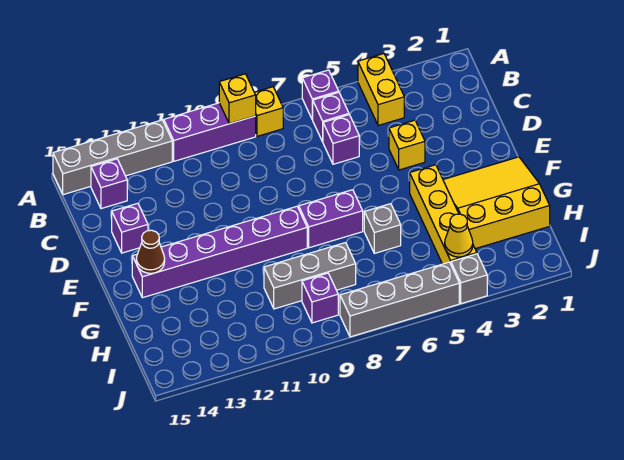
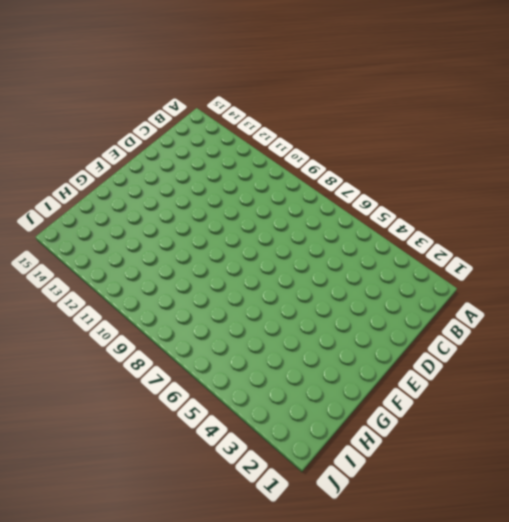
none -> yellow brick A4:B4 level 1
none -> purple brick A6 level 1
none -> yellow brick A8 level 1

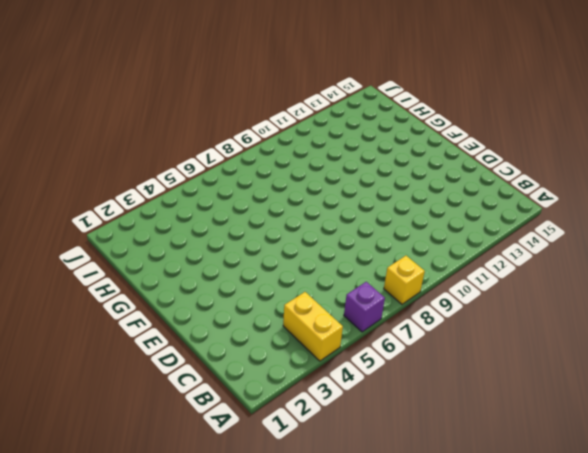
none -> purple brick A9:A11 level 1
none -> grey brick A12:A15 level 1
none -> purple brick B6 level 1

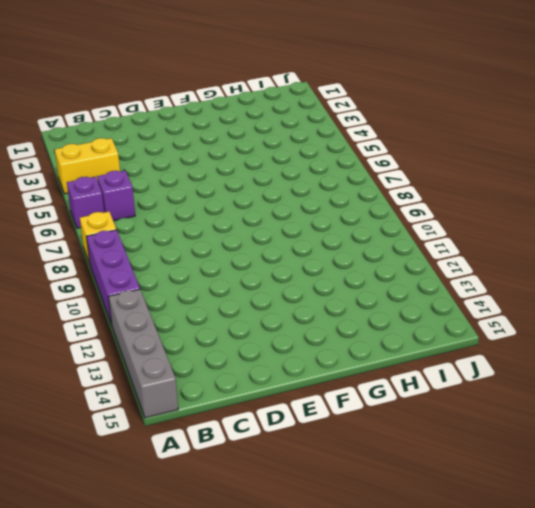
none -> purple brick B14 level 1
none -> purple brick C6 level 1
none -> yellow brick D4 level 1

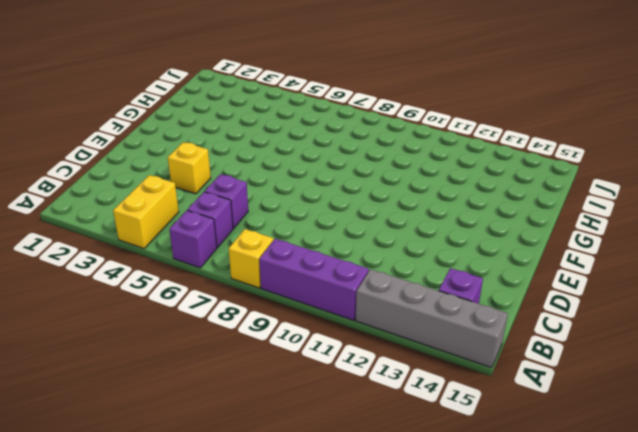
none -> purple brick D14 level 1
none -> yellow slope F1:H3 level 1 top H
none -> yellow brick F4:I4 level 1

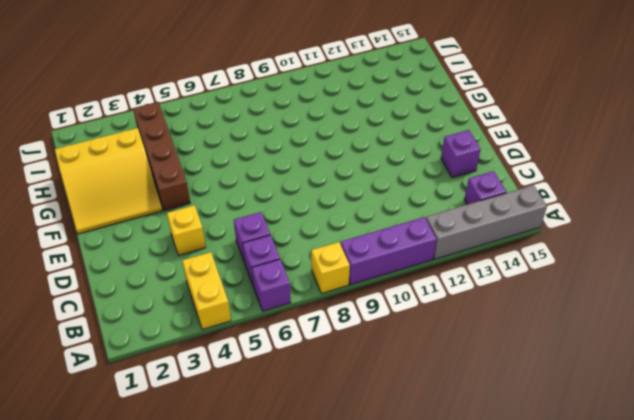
brown brick F4:I4 level 1 -> yellow brick F4:I4 level 1
none -> purple brick F7:F8 level 1
none -> purple brick F9:F14 level 1
none -> grey brick G6 level 1

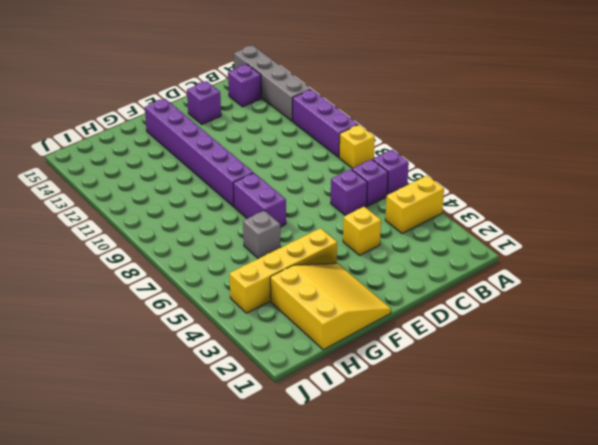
none -> grey brick H8:H10 level 1
none -> purple brick I9 level 1
none -> grey brick J4 level 1

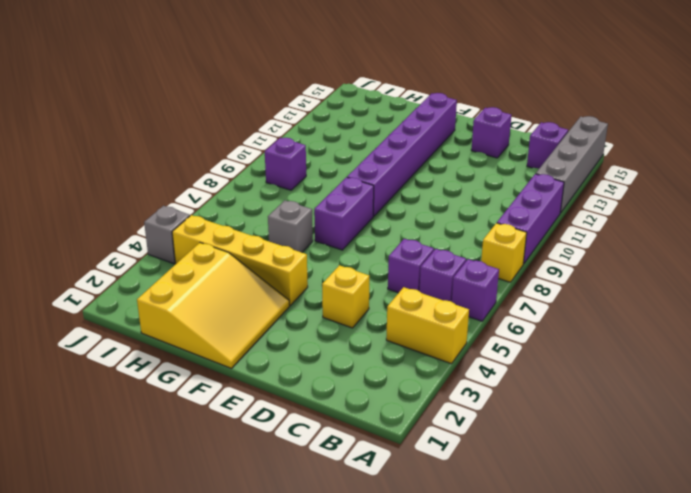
none -> grey brick H8:H10 level 1
none -> grey brick J5:J8 level 1
none -> yellow brick A9 level 2

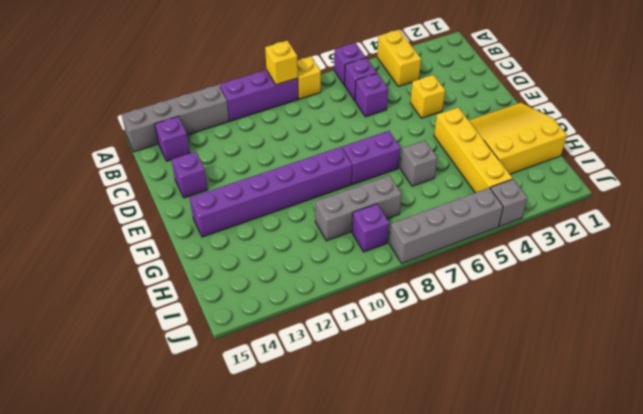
none -> brown cone F14 level 2
none -> yellow cone I4 level 2

